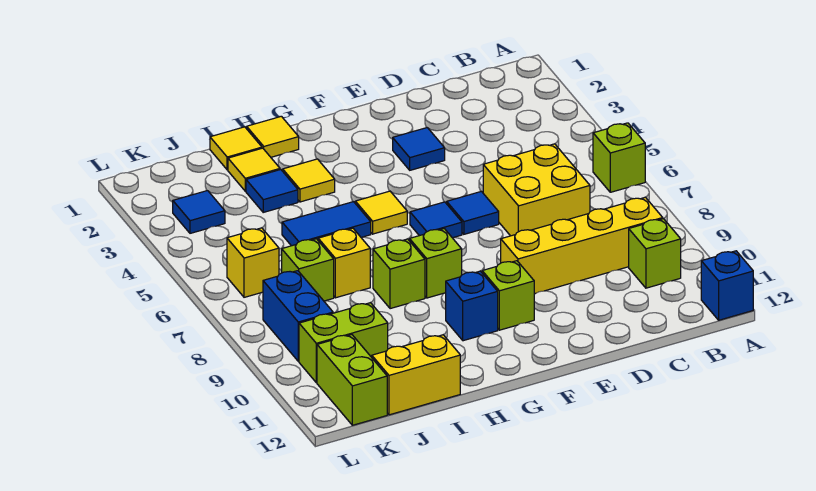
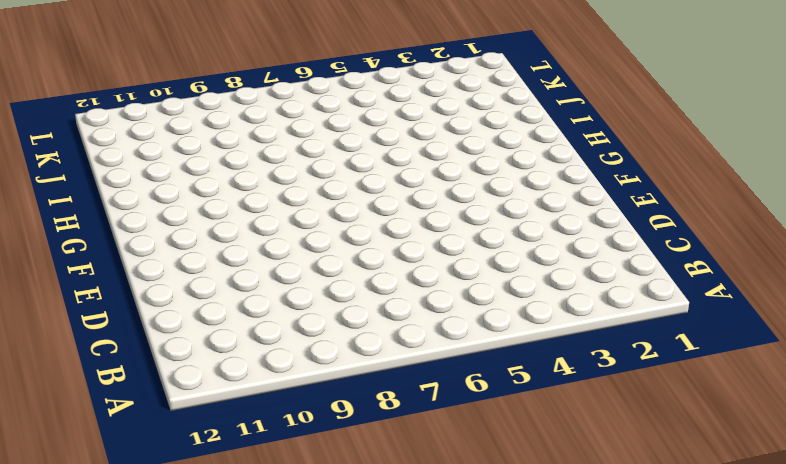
none -> lime brick A6 level 1
none -> blue brick A12 level 1
none -> yellow brick B9:E9 level 1

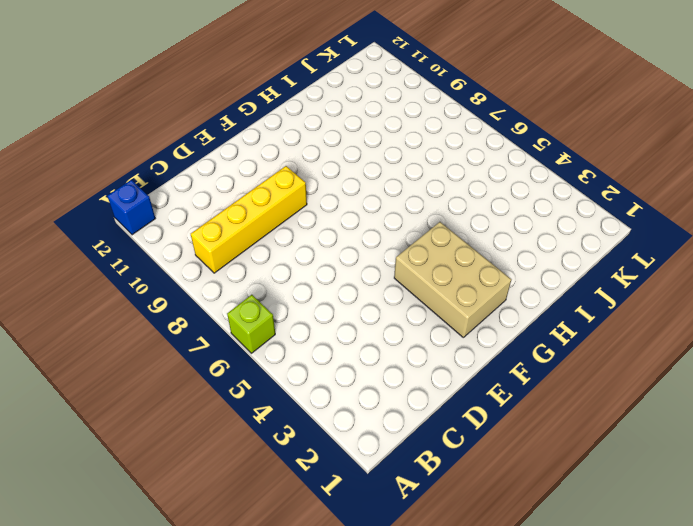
tan brick F2:G4 level 1 -> none
none -> lime brick B10 level 1
none -> yellow brick C6:D7 level 1
none -> blue tile E3 level 1

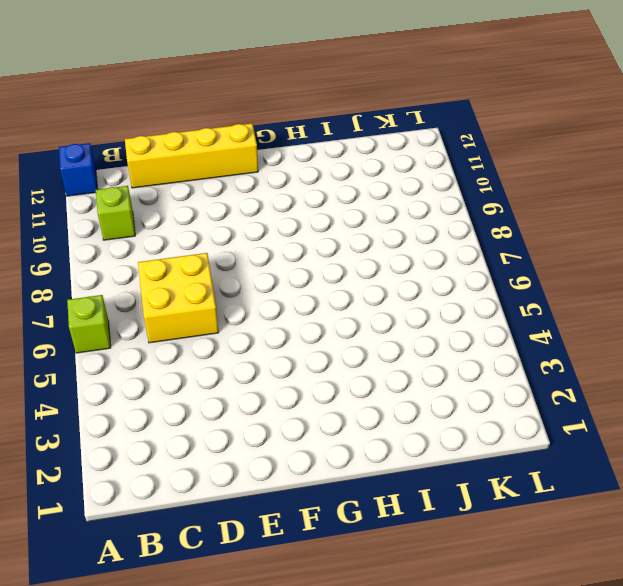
yellow brick C12:F12 level 1 -> yellow brick B9:E9 level 1
none -> blue tile E3 level 1
none -> blue tile E6 level 1
none -> blue tile F6 level 1

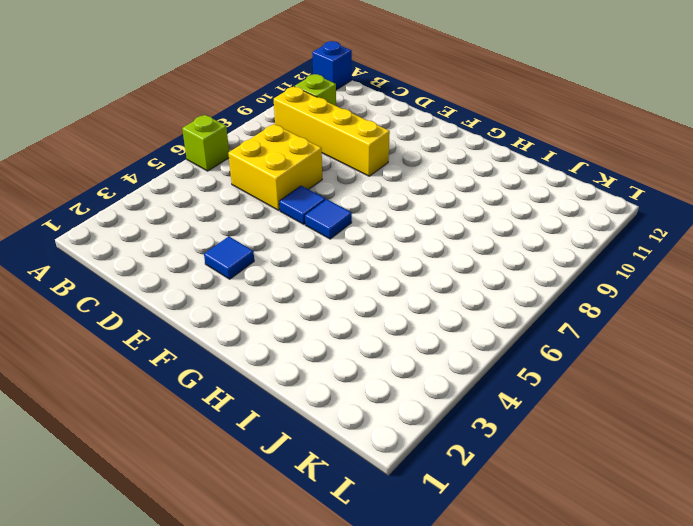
none -> lime brick F10 level 1
none -> yellow tile G5 level 1
none -> lime brick G8 level 1

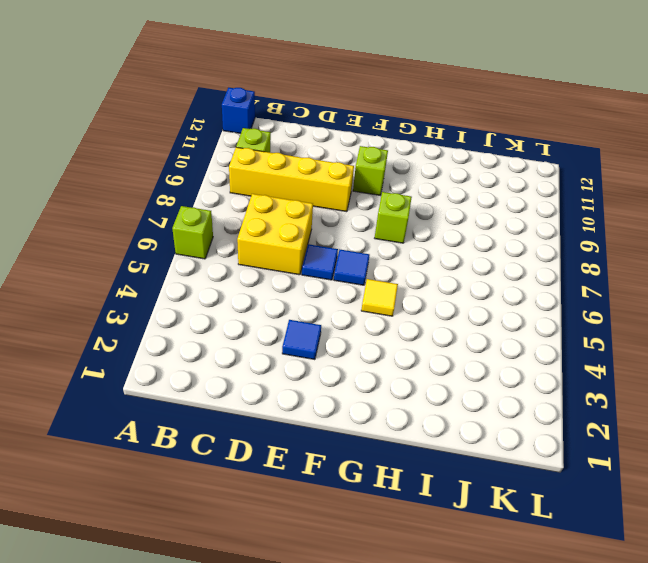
none -> blue brick G10 level 1
none -> yellow tile H1 level 1
none -> yellow tile H3 level 1

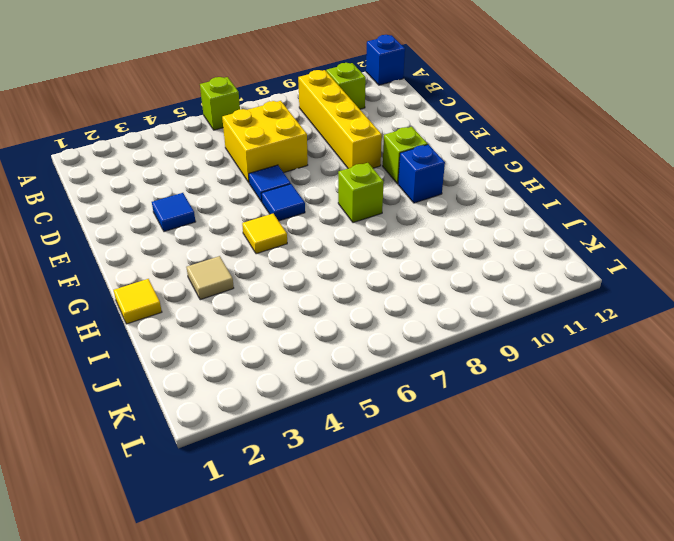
tan tile H3 level 1 -> yellow tile H3 level 1
none -> blue tile H5:I5 level 1
none -> lime brick H8 level 1
none -> yellow tile I1 level 1

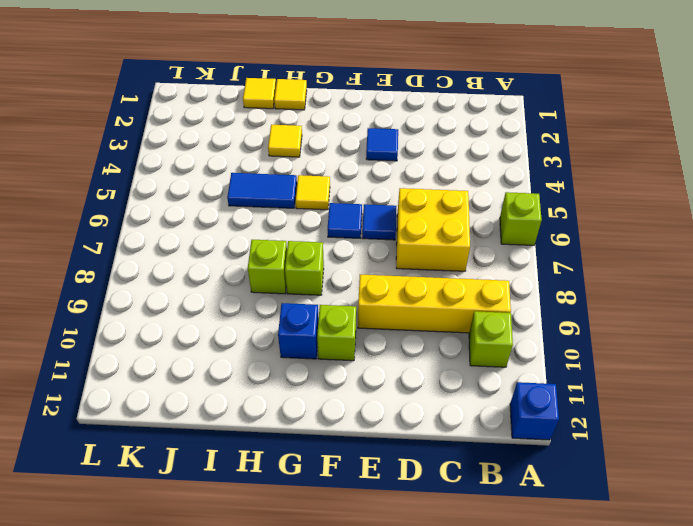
none -> yellow tile I2 level 1
none -> blue tile I3 level 1
none -> yellow brick I7 level 1

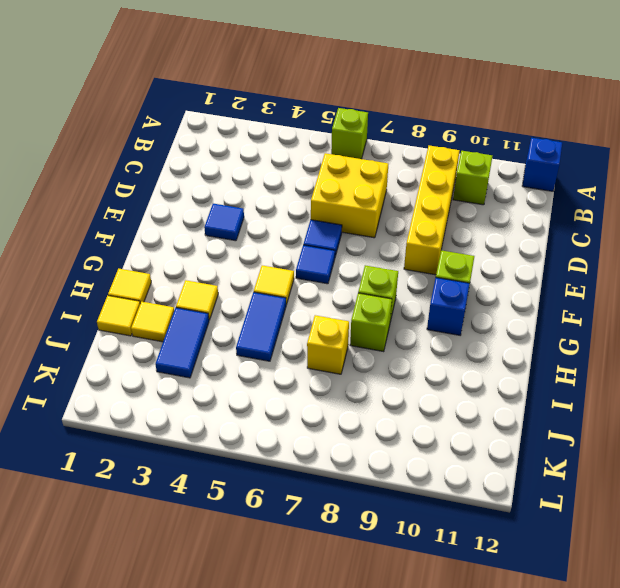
blue tile I3:J3 level 1 -> blue tile I3 level 1
none -> yellow brick I12:J12 level 1
none -> lime brick J7 level 1
none -> lime brick J10:K10 level 1

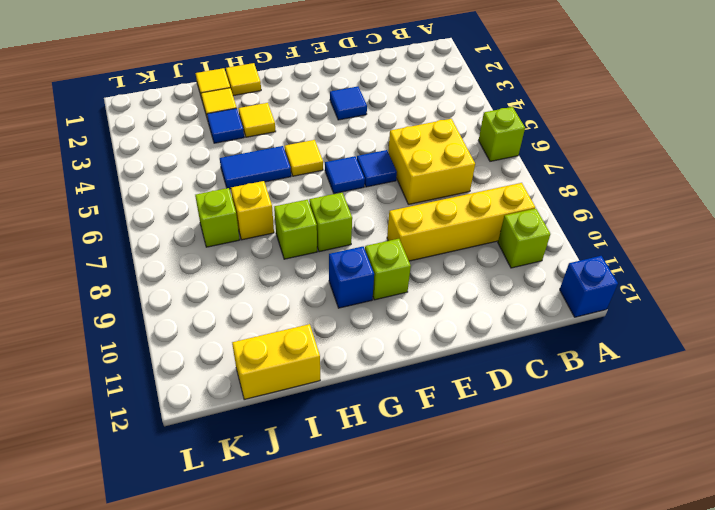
none -> lime brick J10:K10 level 1
none -> blue tile K3 level 1
none -> yellow brick K6 level 1

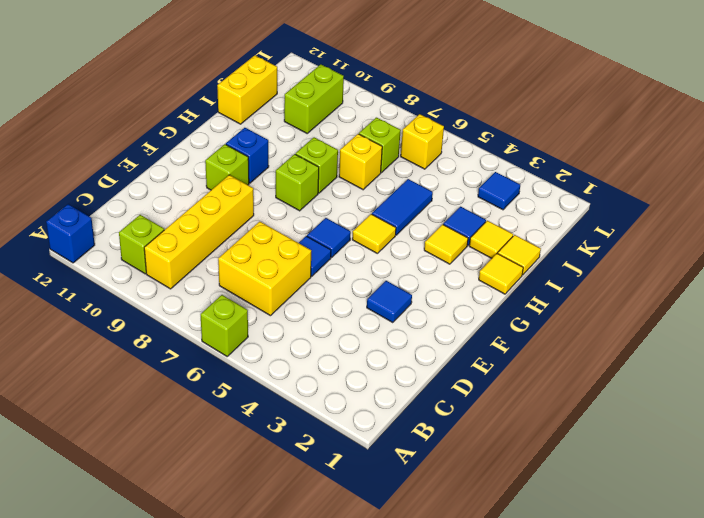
none -> blue brick K8:K9 level 1
none -> lime brick K11:K12 level 1

